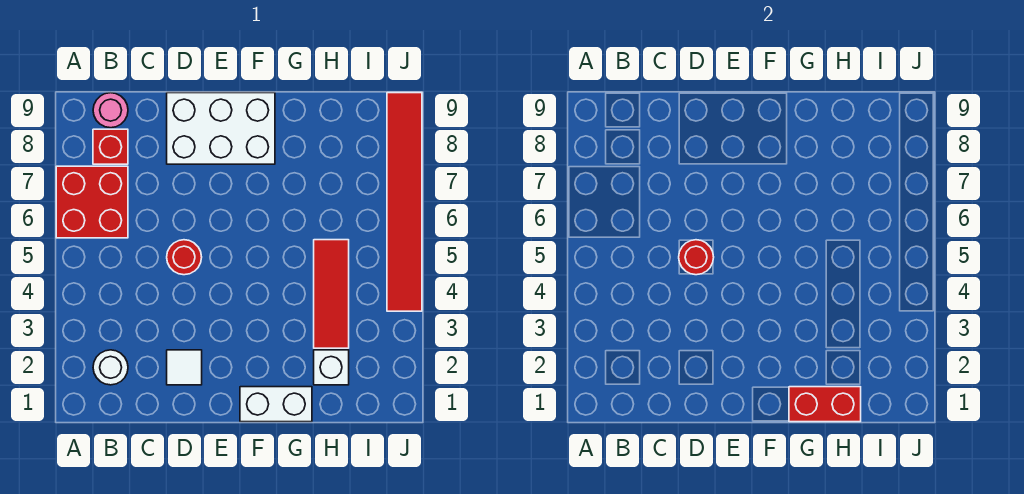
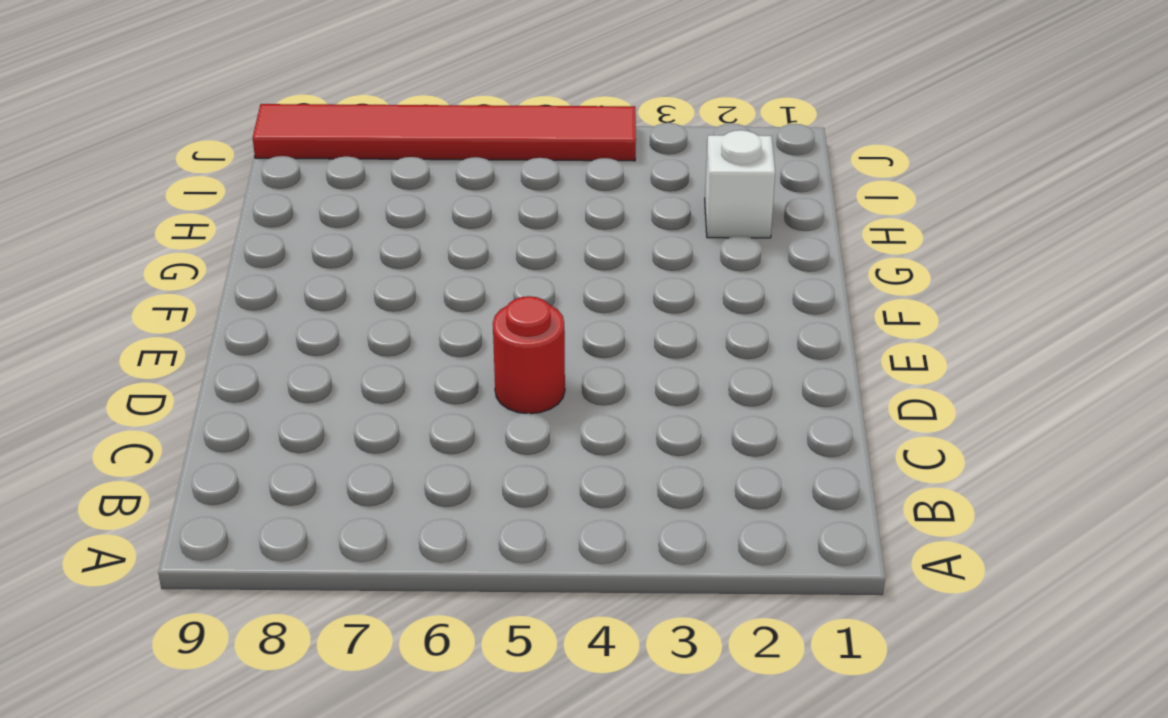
none -> red brick A6:B7 level 1
none -> white round brick B2 level 1
none -> red brick B8 level 1

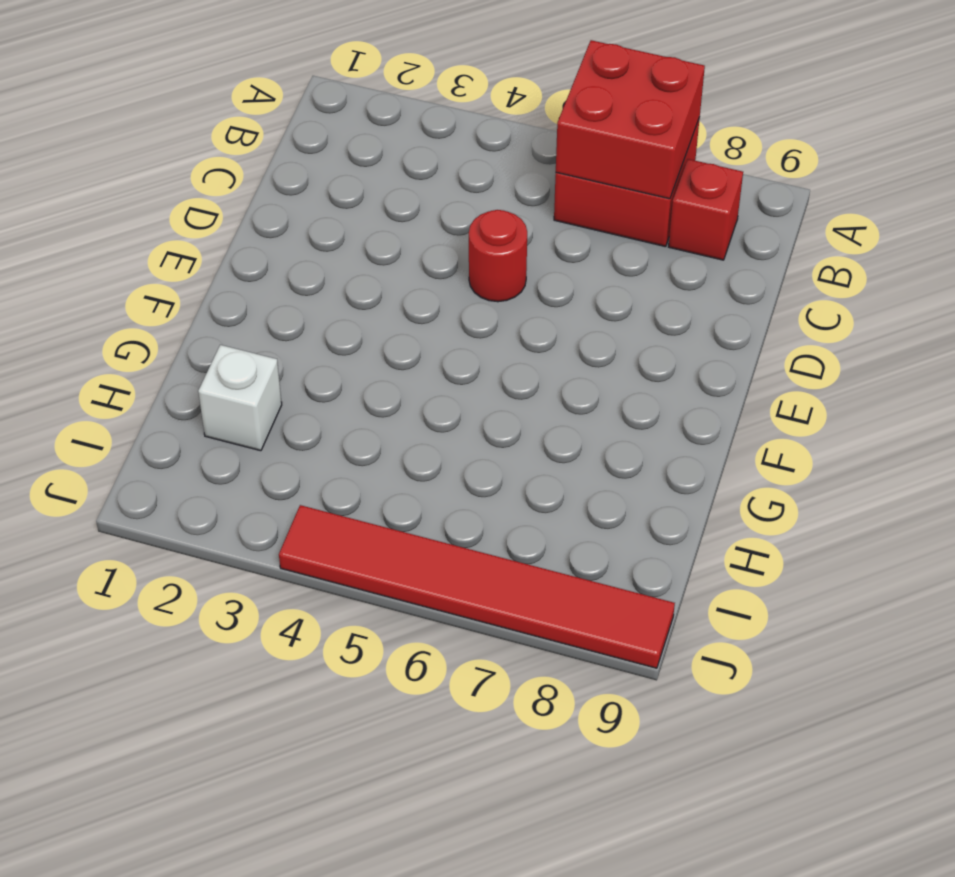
red brick A6:B7 level 2 -> none
none -> white round brick B2 level 1
none -> pink round brick B9 level 1
none -> white tile D2 level 1

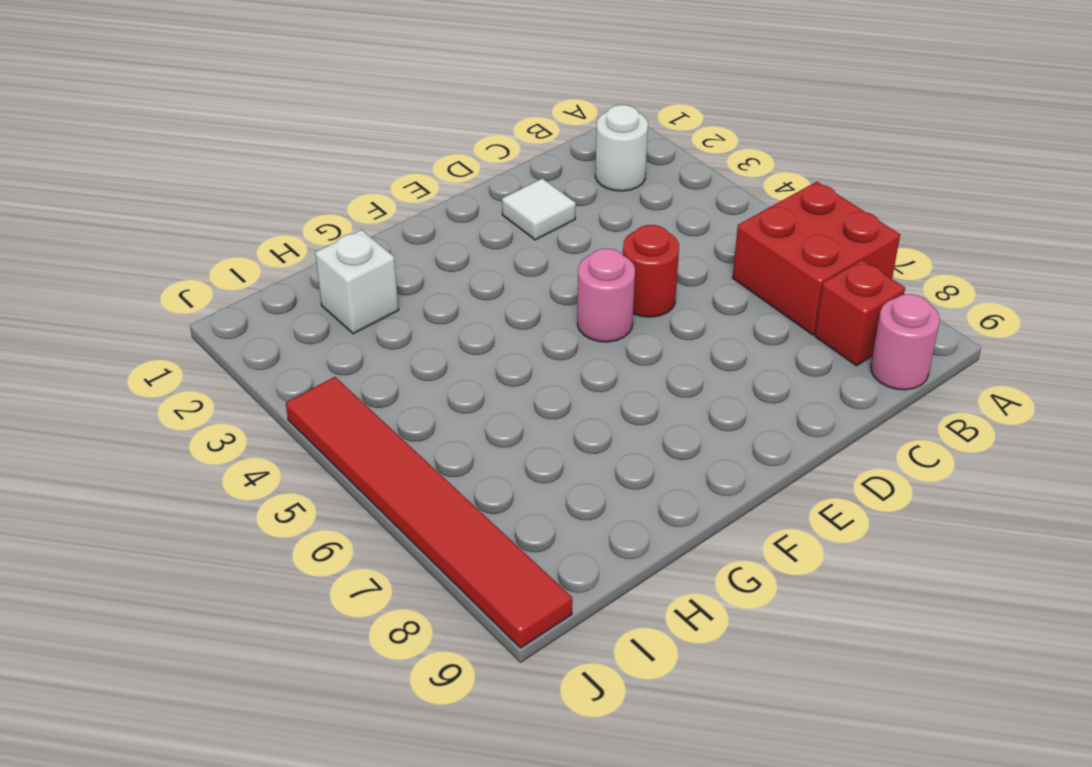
pink round brick E5 level 1 -> none
none -> white brick D8:F9 level 1
none -> white brick F1:G1 level 1
none -> red tile H3:H5 level 1

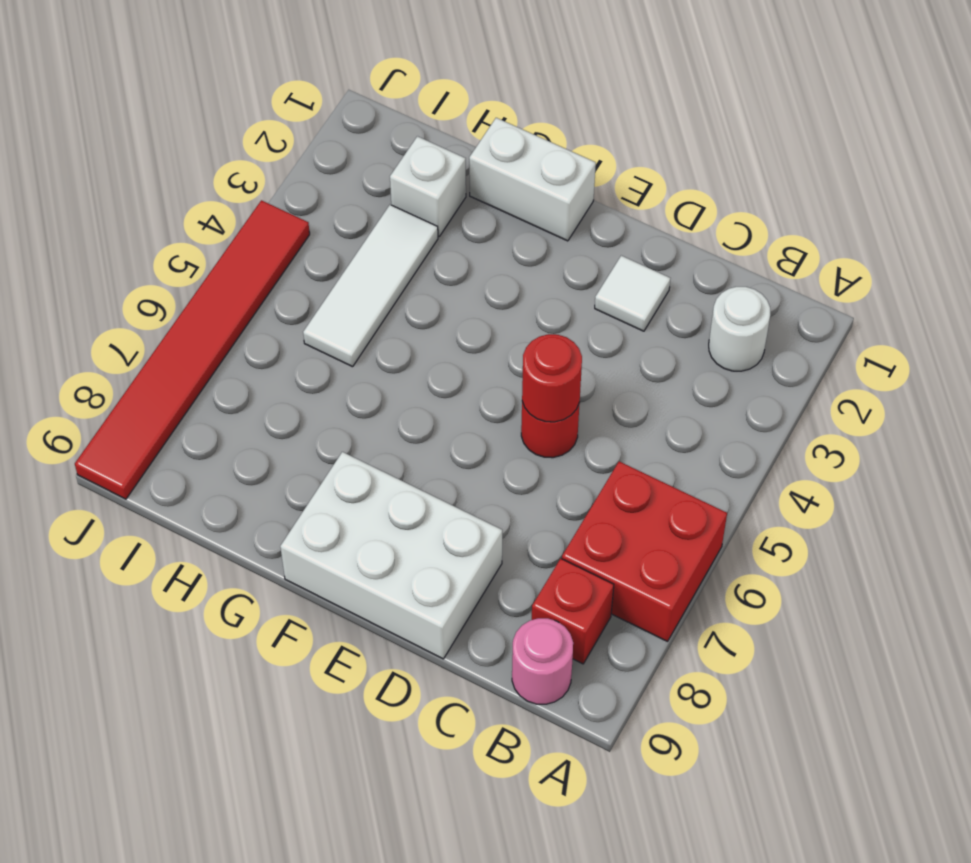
white tile H3:H5 level 1 -> red tile H3:H5 level 1
none -> red brick G1:H1 level 2

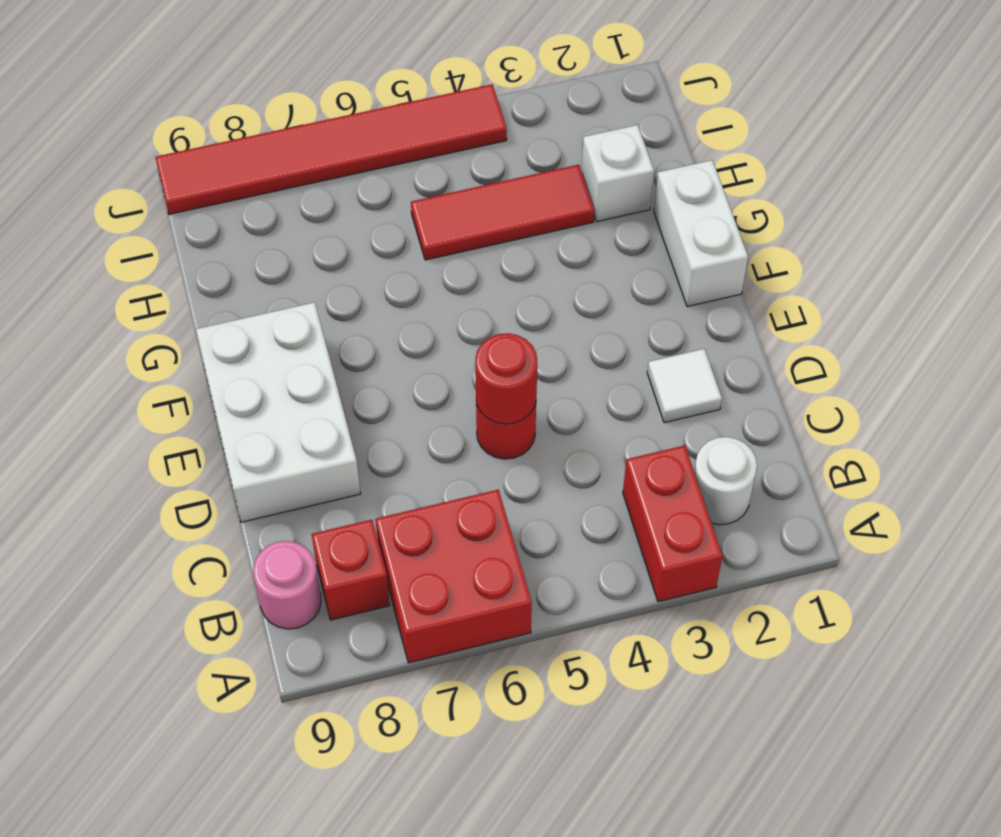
red brick A3:B3 level 1 -> red brick G1:H1 level 2

